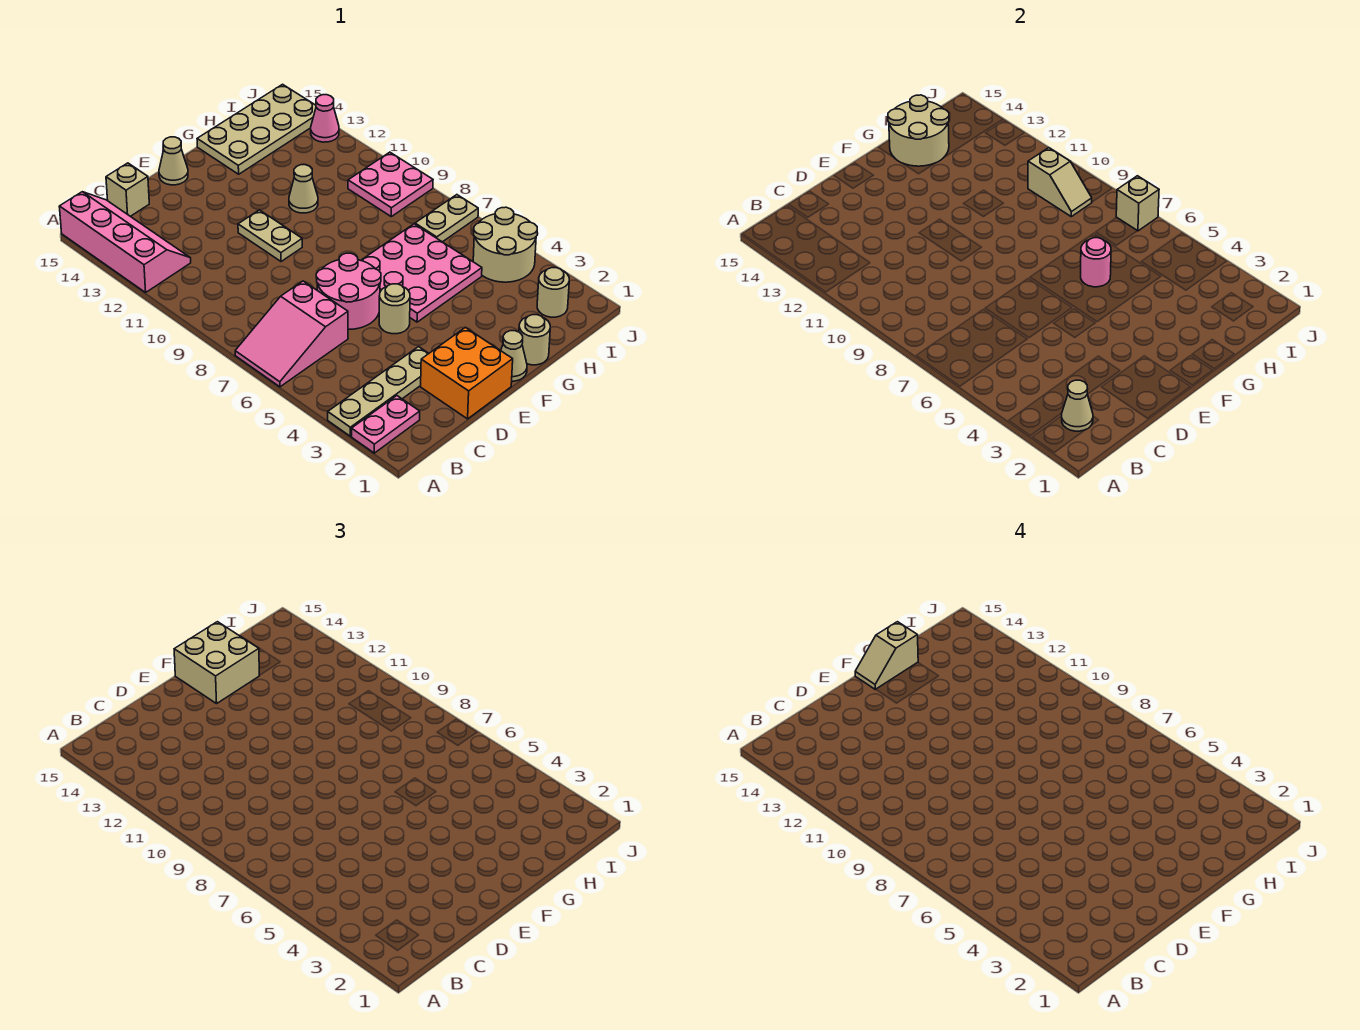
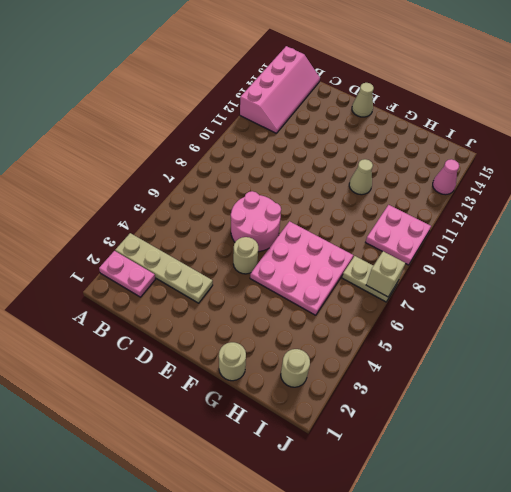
none -> pink slope A6:C7 level 1 top C
none -> tan brick C15 level 1
none -> orange brick D1:E2 level 1

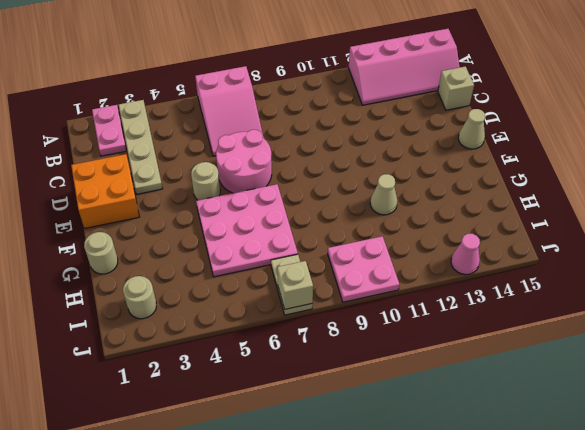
pink slope A6:C7 level 1 top A -> pink slope A6:C7 level 1 top C
none -> tan plate E10:E11 level 1
none -> tan cone F1 level 1
none -> tan plate G14:J15 level 1

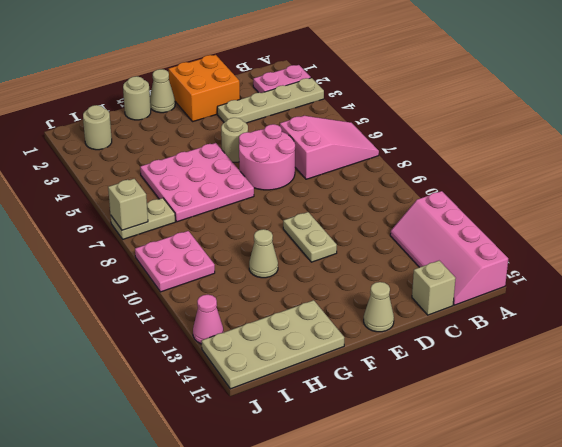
none -> tan round brick I4:J5 level 1
none -> tan cone B2 level 2
none -> pink round brick G6 level 2

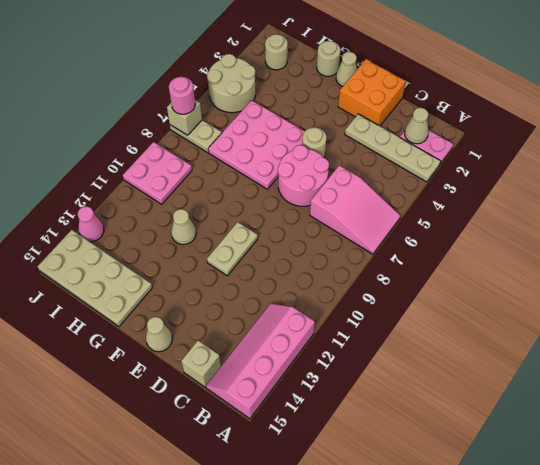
pink round brick J7 level 3 -> pink round brick G6 level 2
none -> tan round brick G14:H15 level 2
none -> tan slope I9:I10 level 2 top 10
none -> tan brick F14:G15 level 3

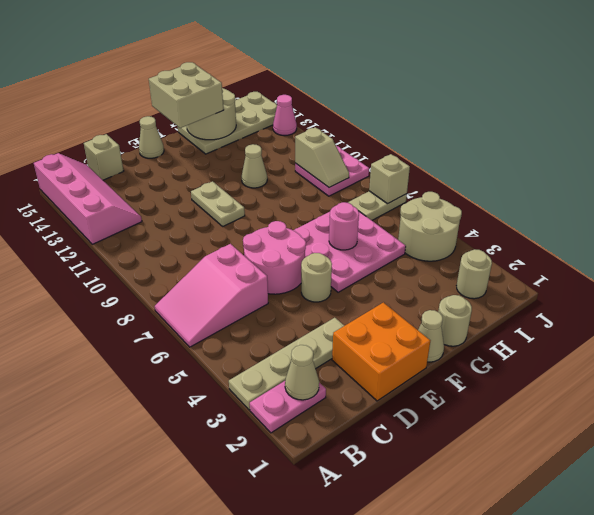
none -> tan slope F15:G15 level 4 top G

